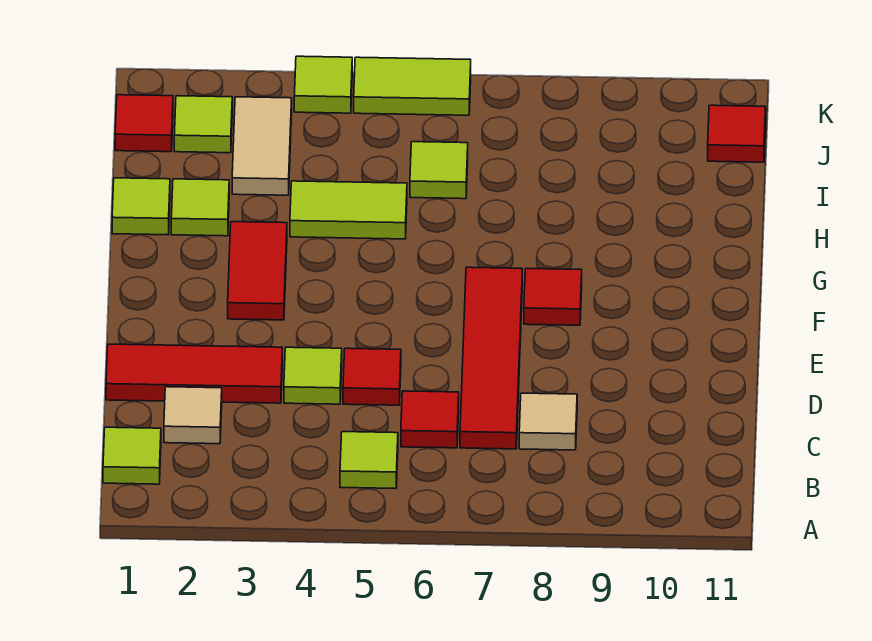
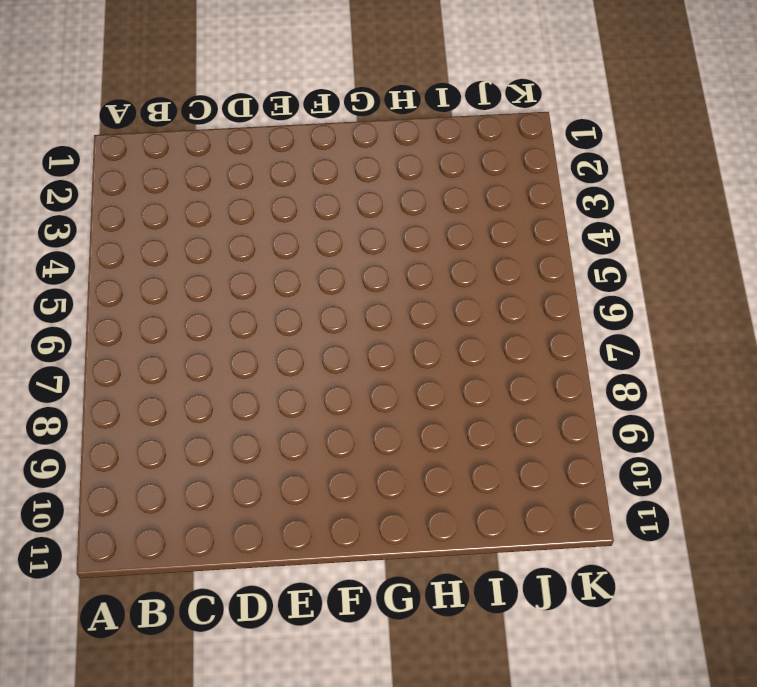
none -> lime tile B1 level 1
none -> lime tile B5 level 1
none -> tan tile C2 level 1

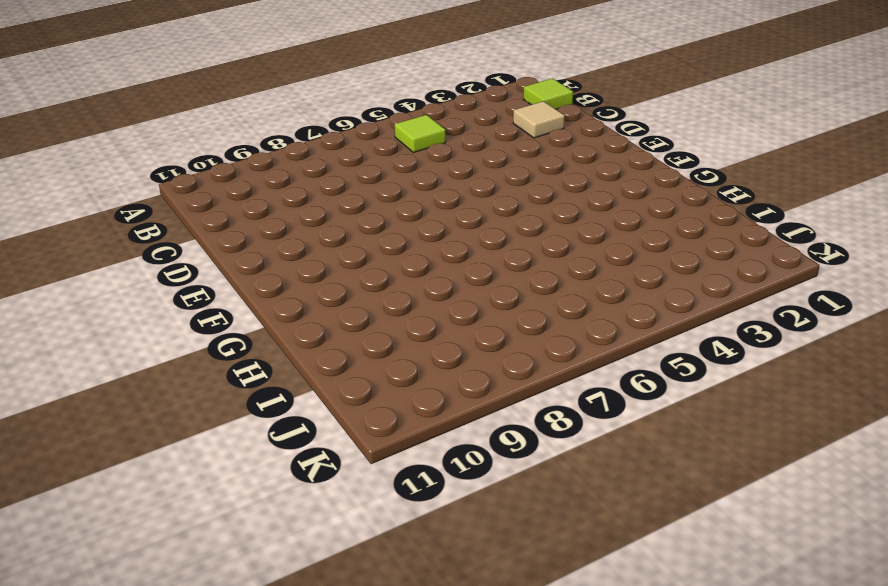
none -> red tile C6 level 1
none -> red tile C7:F7 level 1
none -> tan tile C8 level 1

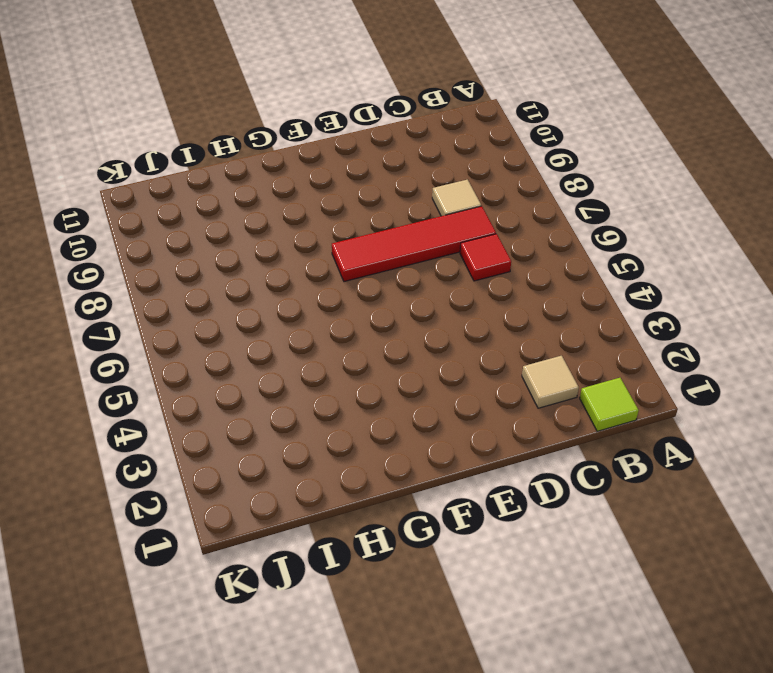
none -> lime tile B5 level 1
none -> red tile D1:D3 level 1
none -> lime tile D4 level 1

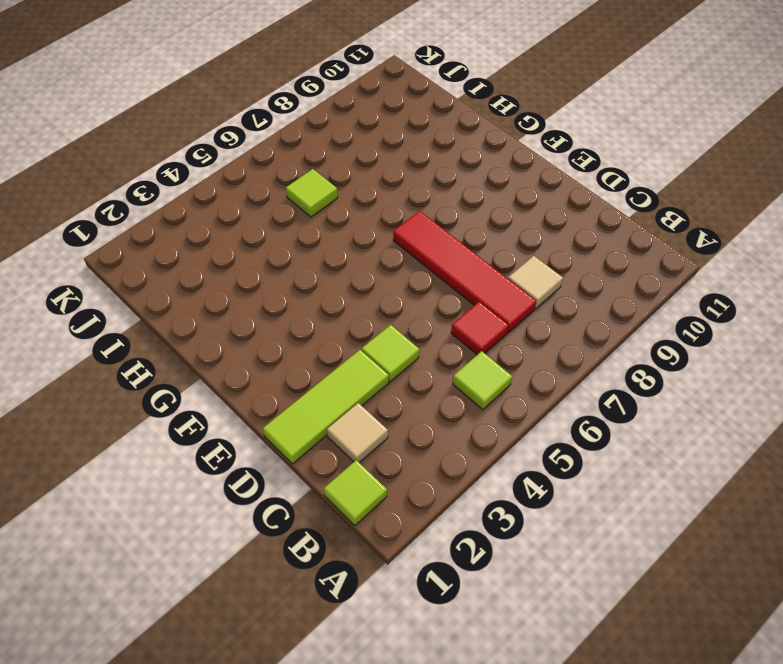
lime tile D1:D3 level 1 -> red tile D1:D3 level 1
none -> red tile D5 level 1
none -> red tile F3:G3 level 1
none -> red tile F8 level 1

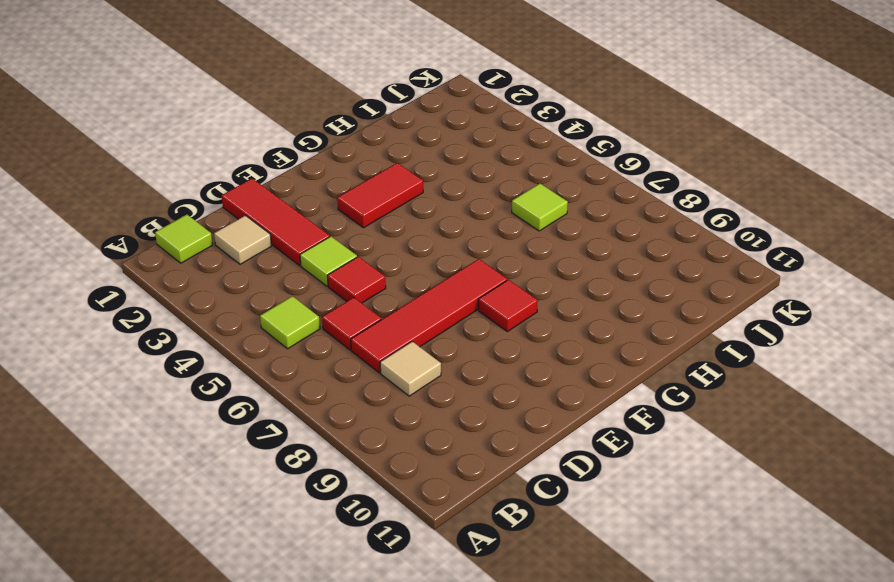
none -> lime tile H1 level 1
none -> lime tile H2 level 1
none -> lime tile H4:H5 level 1

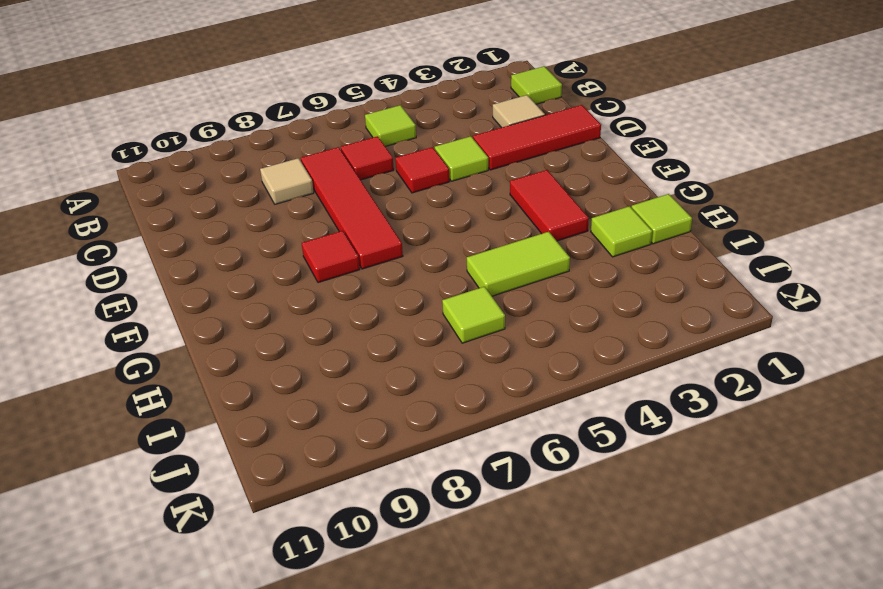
none -> tan tile I3:J3 level 1
none -> red tile J1 level 1
none -> lime tile J2 level 1

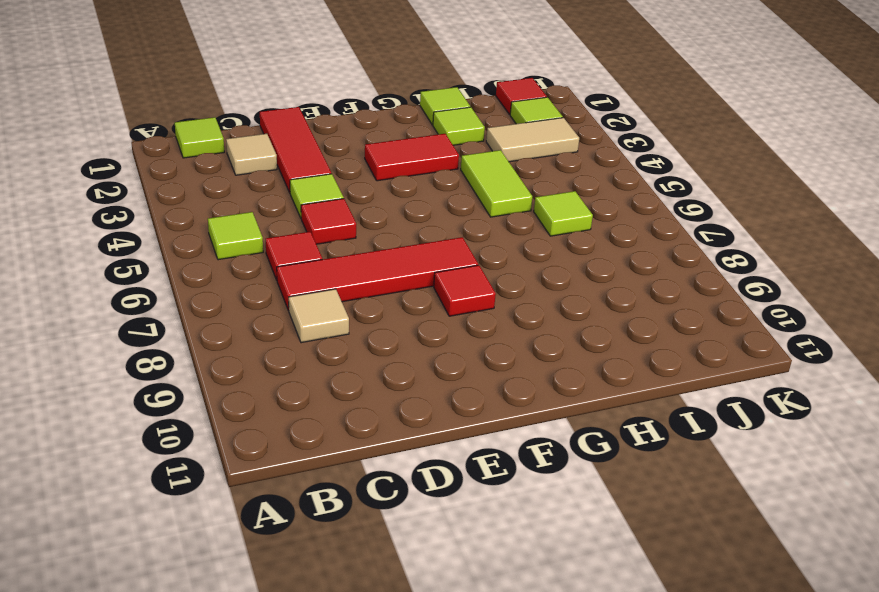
none -> red tile J11 level 1
none -> lime tile K4 level 1
none -> lime tile K5:K6 level 1

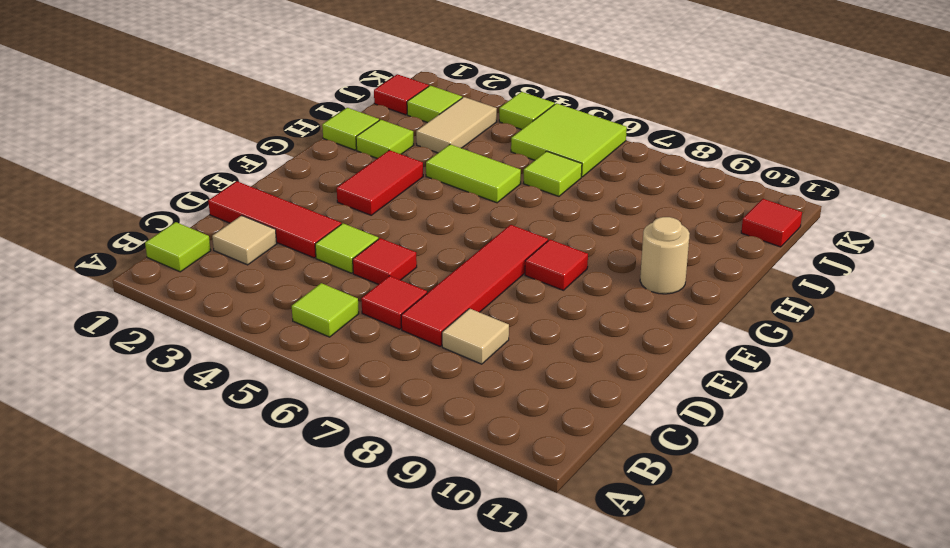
tan round brick G10 level 1 -> none
lime tile J5:K6 level 1 -> lime tile K5:K6 level 1

